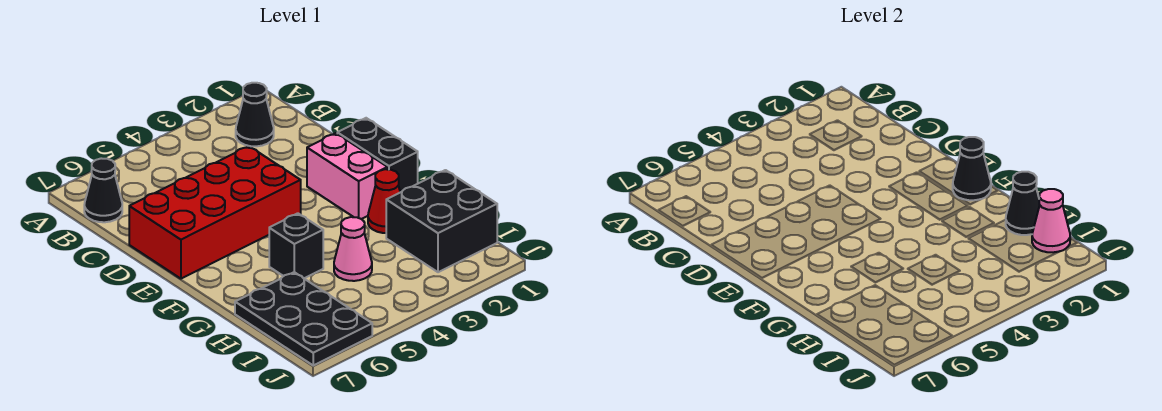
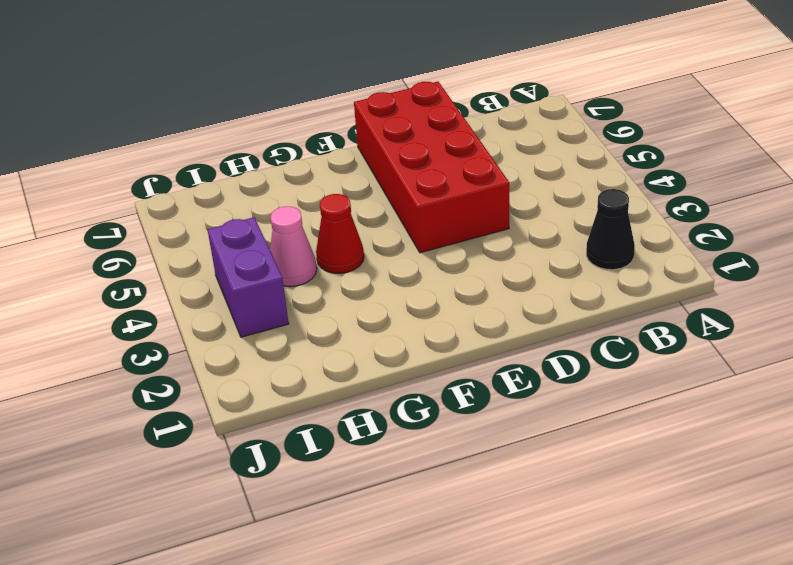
red cone G4 level 1 -> red cone G2 level 1
purple brick I3:I4 level 1 -> none
none -> black cone B7 level 1
none -> black brick E1:F1 level 1
none -> pink brick E2:F2 level 1

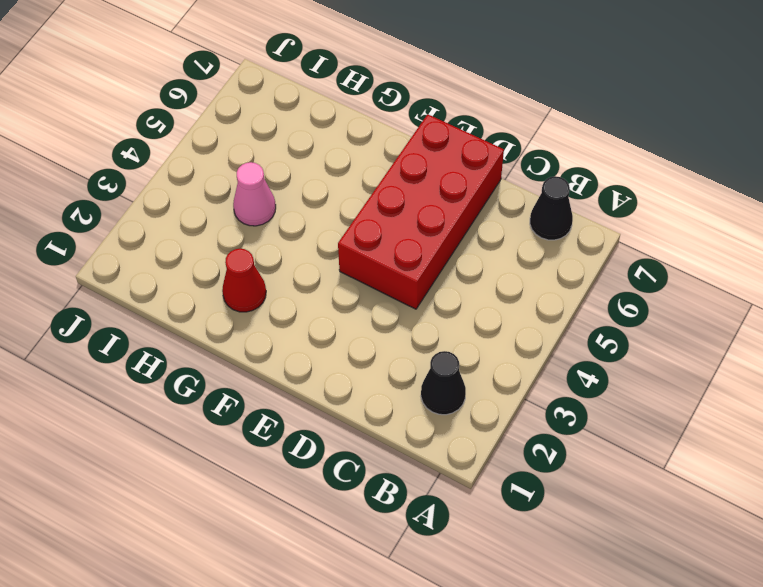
none -> black brick E1:F1 level 1
none -> pink brick E2:F2 level 1
none -> black brick G5 level 1

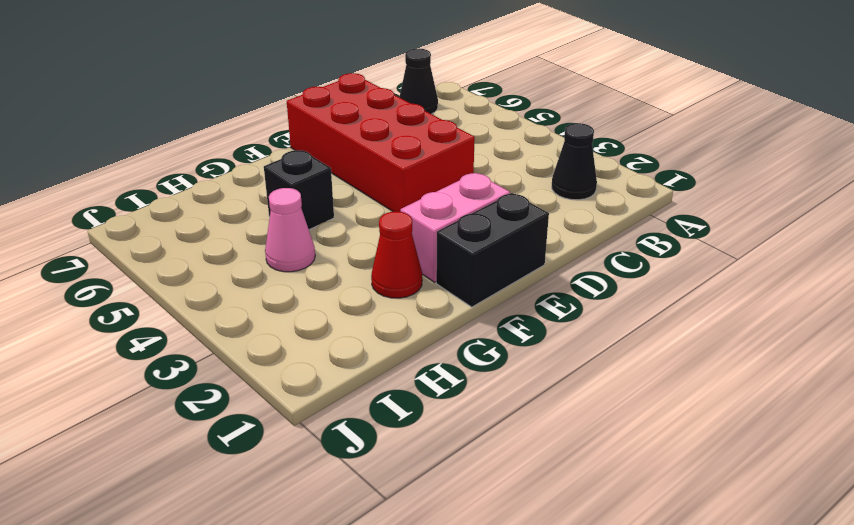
none -> black brick H1:I2 level 1
none -> black plate H6:J7 level 1
none -> black cone F1 level 2

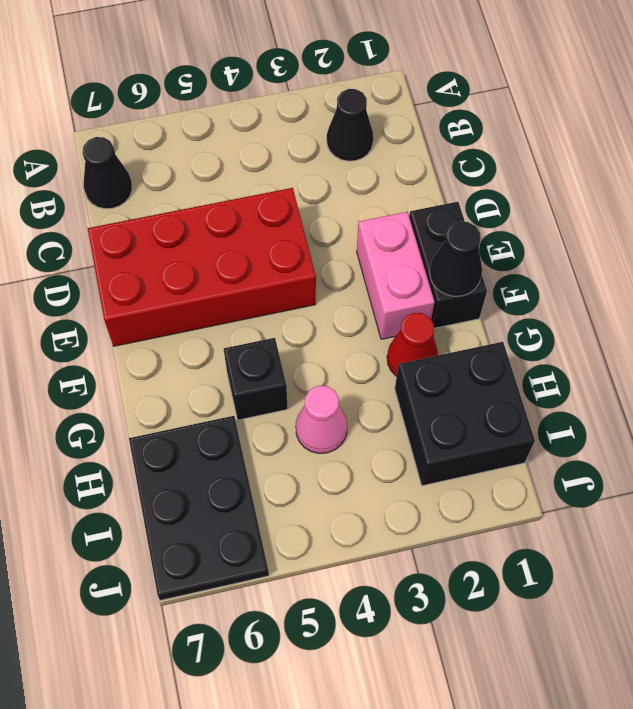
none -> black cone H1 level 2
none -> pink cone I1 level 2

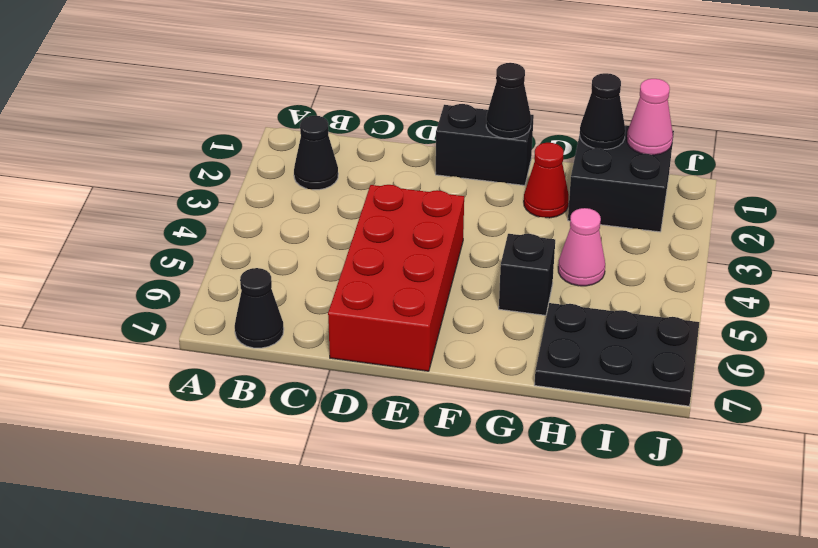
none -> pink brick E2:F2 level 1

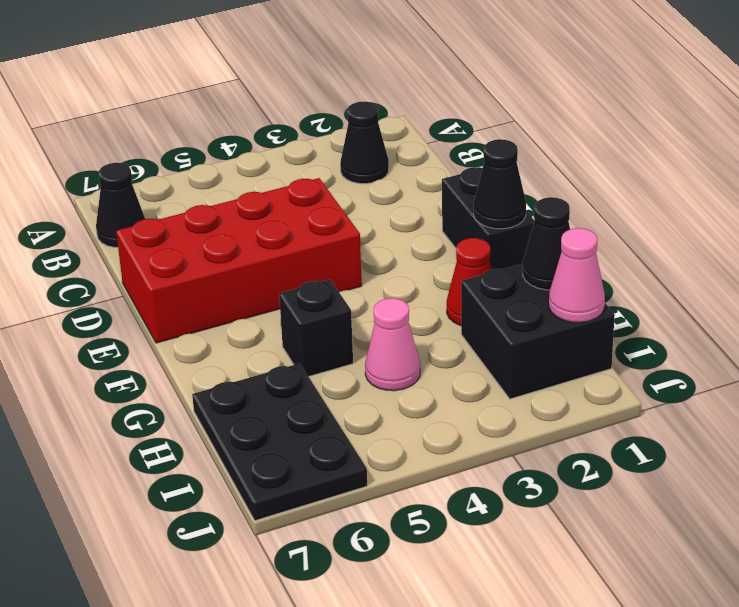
none -> pink brick E2:F2 level 1

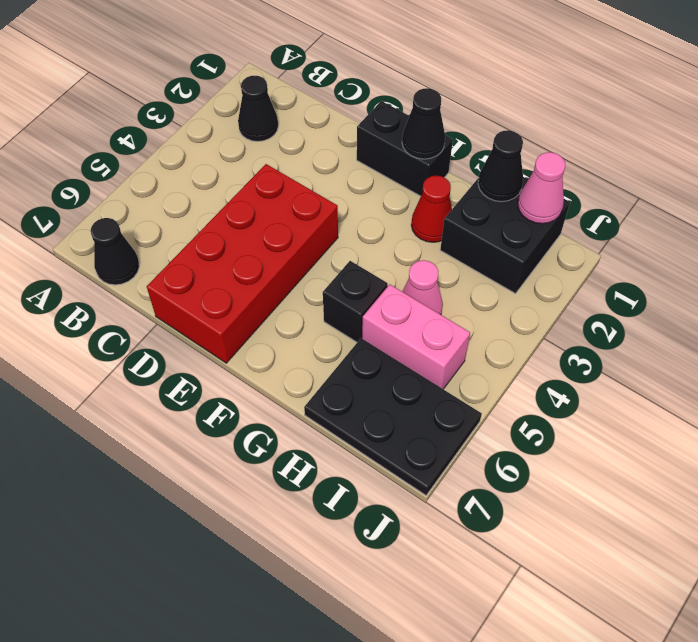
pink brick H5:I5 level 1 -> pink brick E2:F2 level 1

